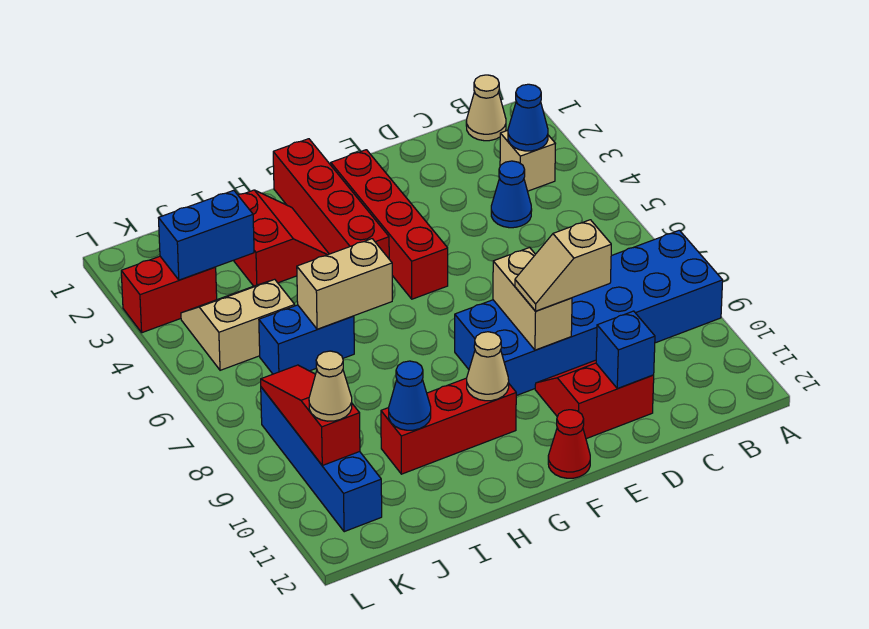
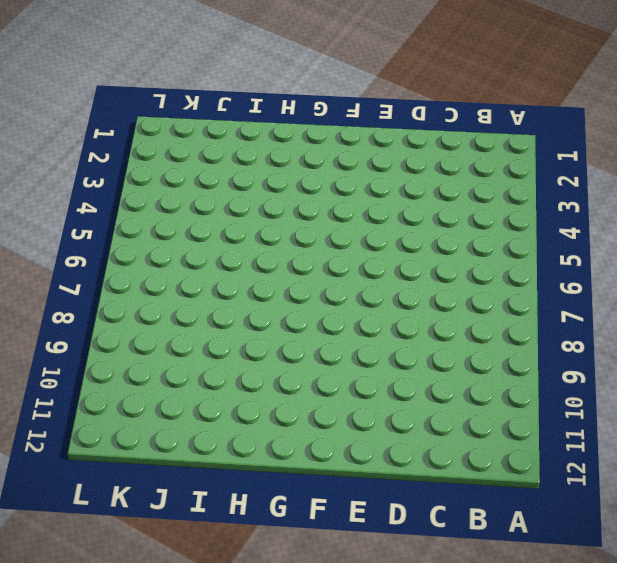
none -> blue brick A8:F9 level 1
none -> tan cone B1 level 1
none -> tan brick B3 level 1

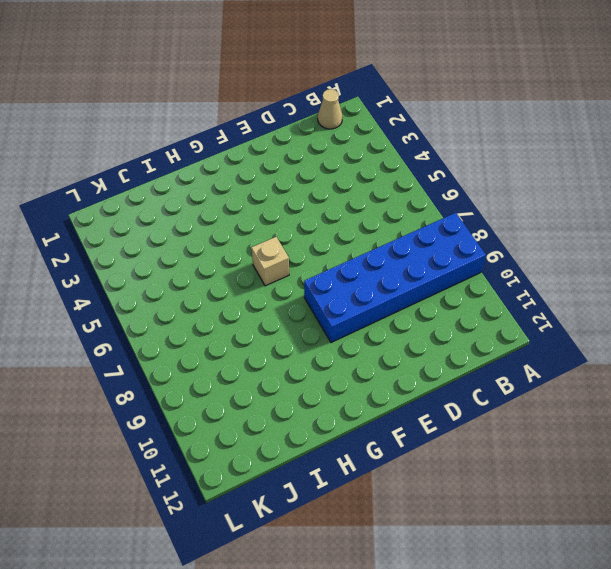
tan brick G6 level 1 -> tan brick B3 level 1
none -> blue cone C4 level 1
none -> red slope D10:E11 level 1 top 11
none -> red brick F2:F5 level 1

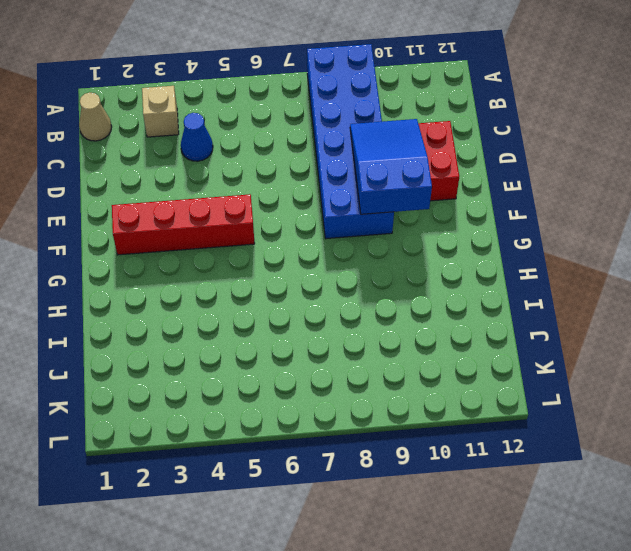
blue slope D9:F10 level 2 top F -> tan brick E8:E9 level 2
none -> red cone F12 level 1
none -> red brick G1:G4 level 1
none -> red brick G10:I10 level 1

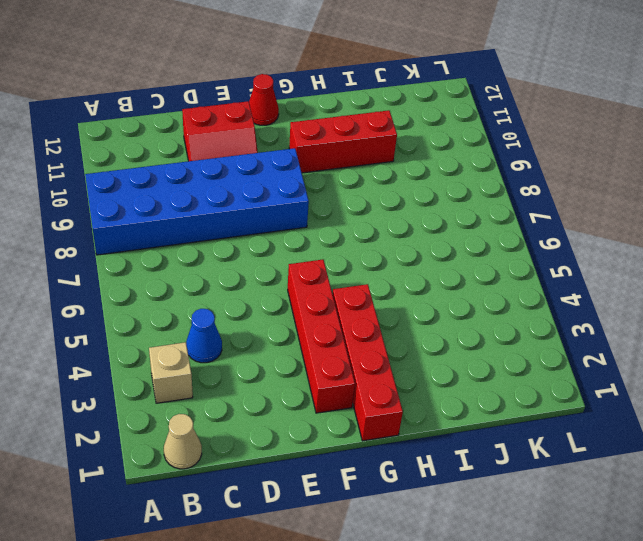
none -> red slope H2:I3 level 1 top I
none -> blue brick I6:J6 level 1
none -> tan slope J4:K5 level 1 top 5

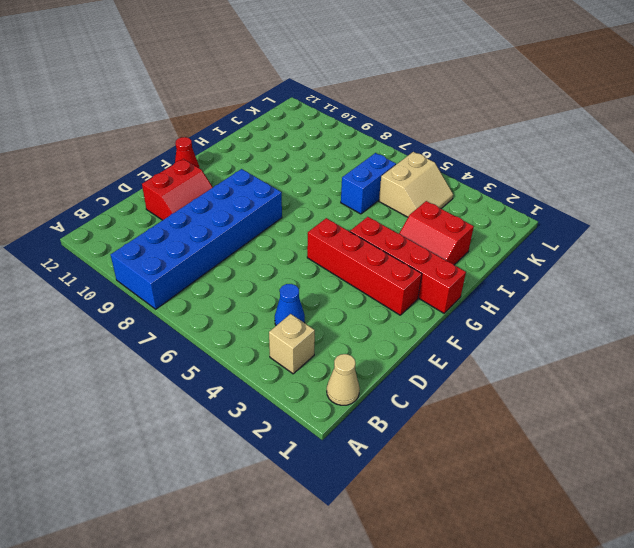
none -> red brick G10:I10 level 1
none -> red brick K3:L3 level 1
none -> blue brick K8:K11 level 1

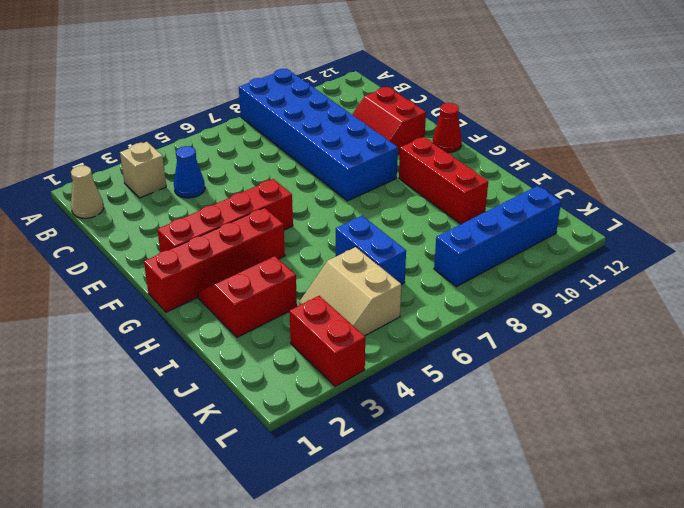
none -> blue cone B3 level 2
none -> blue brick D11 level 2
none -> tan brick E8:E9 level 2

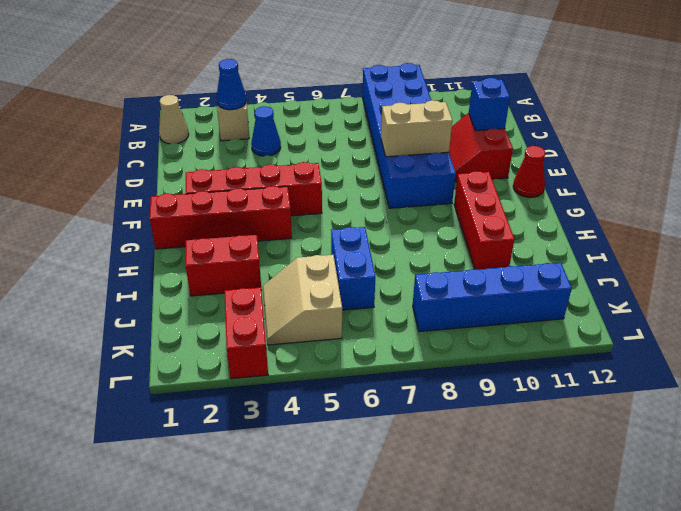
none -> tan cone G10 level 2
none -> tan brick H6:I6 level 2
none -> blue cone I10 level 2

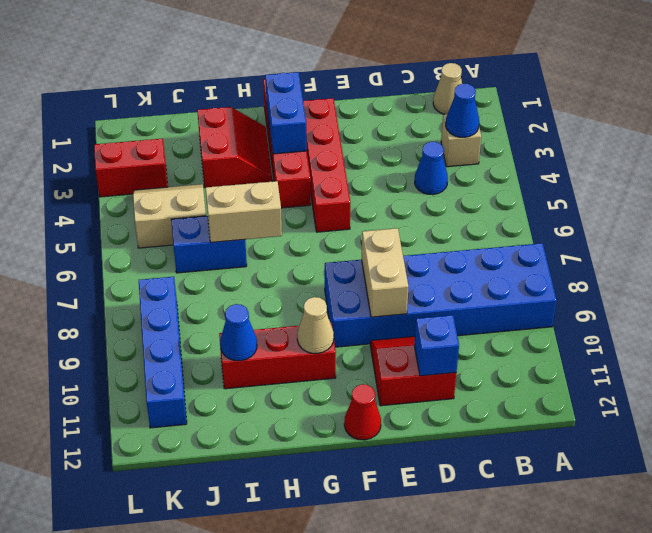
blue brick G2:G3 level 2 -> blue brick J3:K3 level 2
none -> red slope K8:K10 level 2 top 10
none -> tan slope D9:E9 level 3 top D
none -> tan cone K10 level 3

